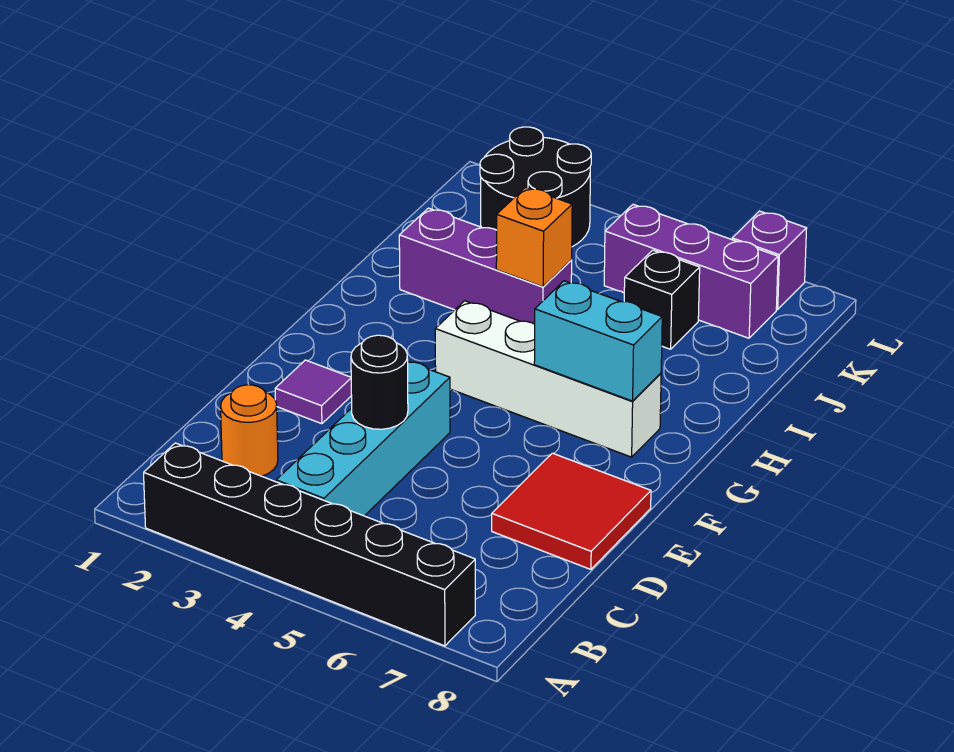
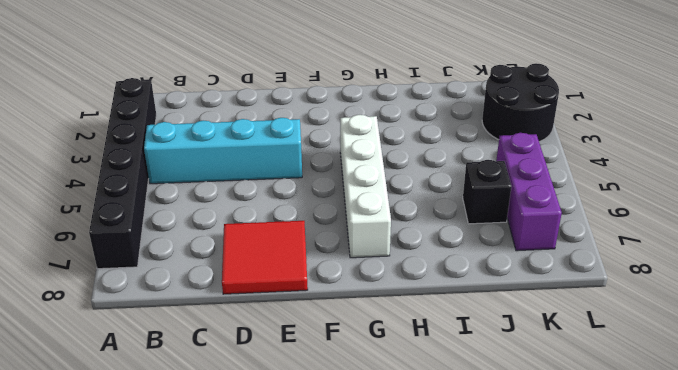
none -> orange round brick C2 level 1
none -> purple tile E2 level 1
none -> purple brick I2:I4 level 1

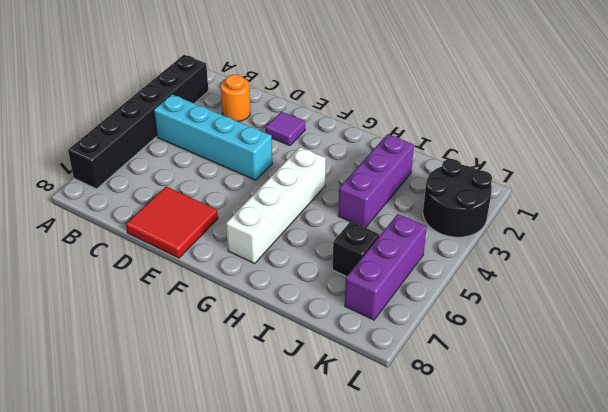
none -> purple brick L7 level 1
none -> black round brick D4 level 2
none -> cyan brick G6:G7 level 2

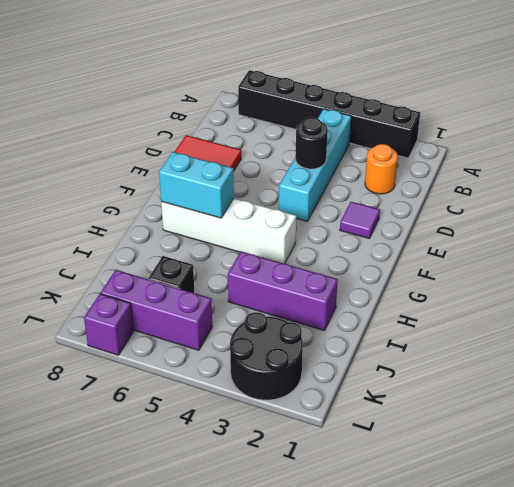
none -> orange brick I4 level 2

